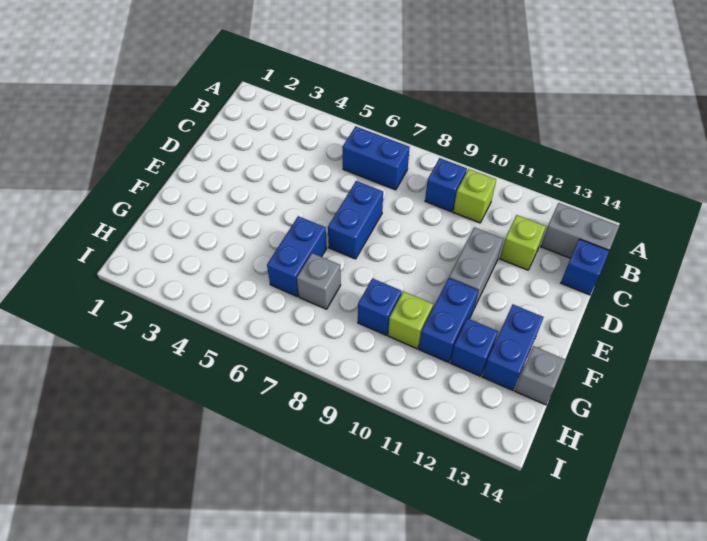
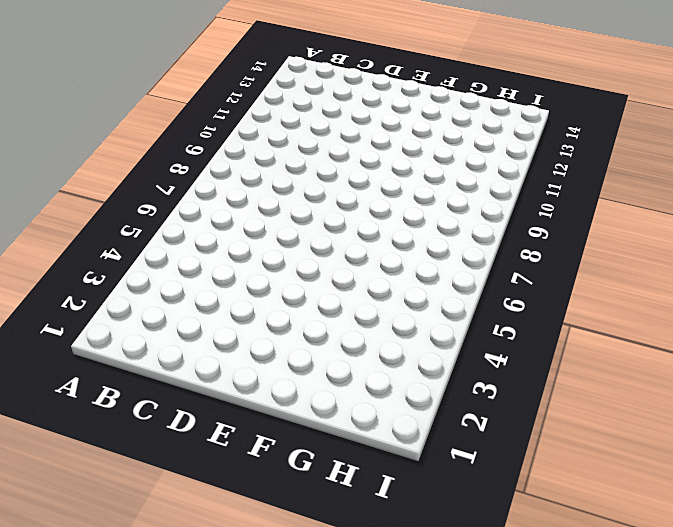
none -> blue brick B6:B7 level 1
none -> blue brick B9 level 1
none -> lime brick B10 level 1

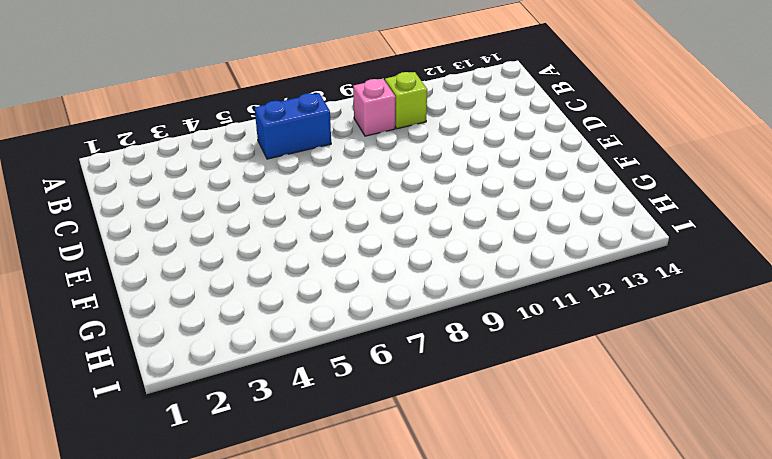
pink brick B9 level 1 -> blue brick B9 level 1
none -> grey brick B13:B14 level 1
none -> lime brick C12 level 1
none -> blue brick C14 level 1

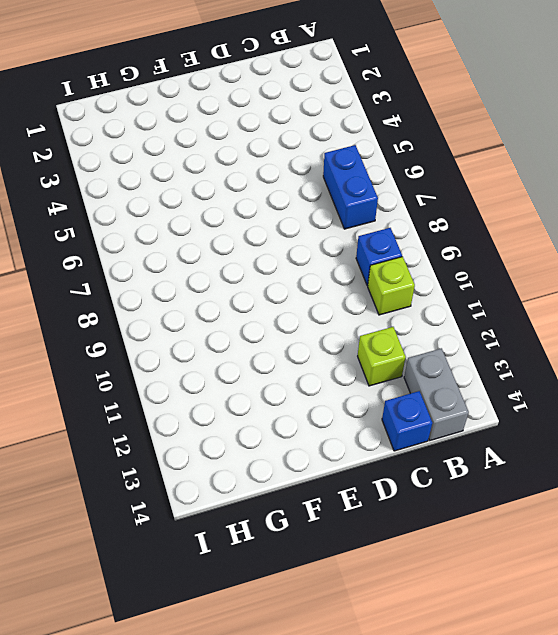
none -> blue brick D7:E7 level 1
none -> grey brick D11:E11 level 1
none -> blue brick F6:G6 level 1

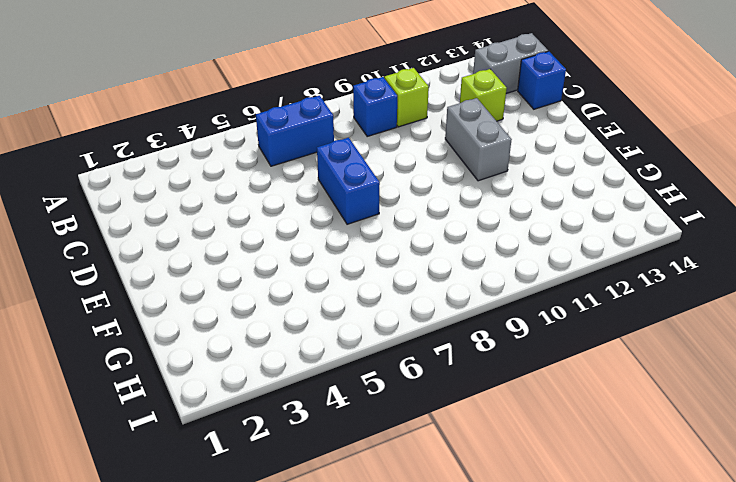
none -> blue brick F6:G6 level 1
none -> blue brick F11:G11 level 1
none -> blue brick F13:G13 level 1

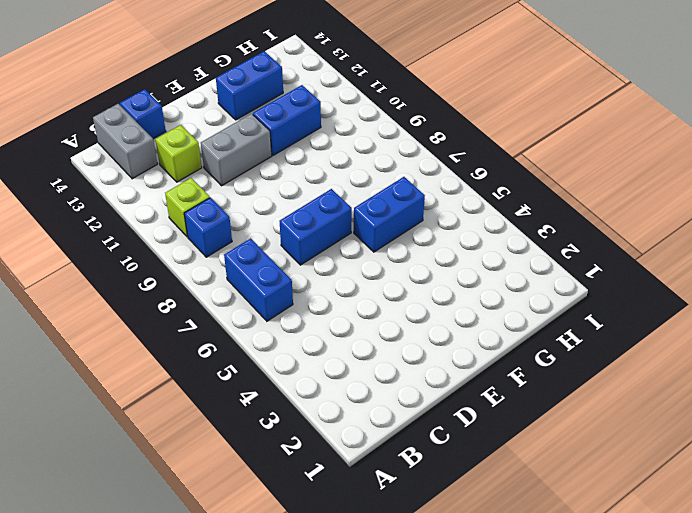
none -> grey brick G7 level 1
none -> blue brick G9 level 1
none -> lime brick G10 level 1

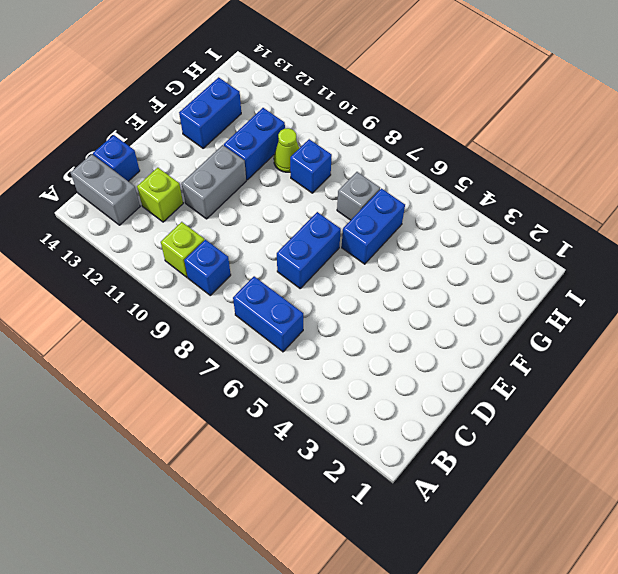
lime cone G10 level 1 -> lime brick G10 level 1
none -> blue brick G12 level 1
none -> grey brick G14 level 1

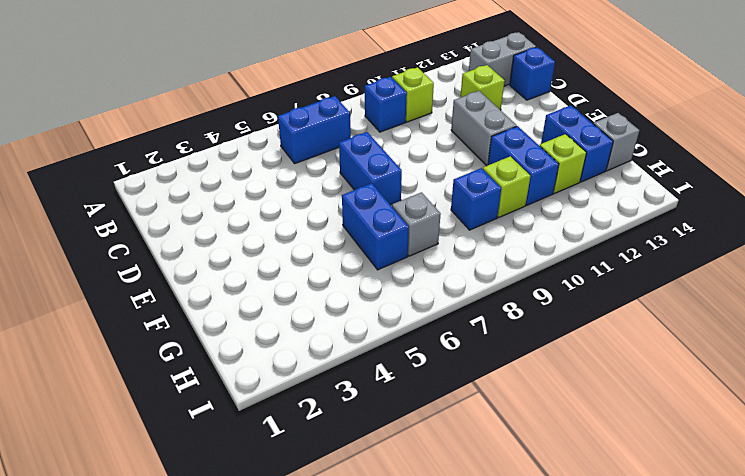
lime brick G12 level 1 -> blue brick G12 level 1

